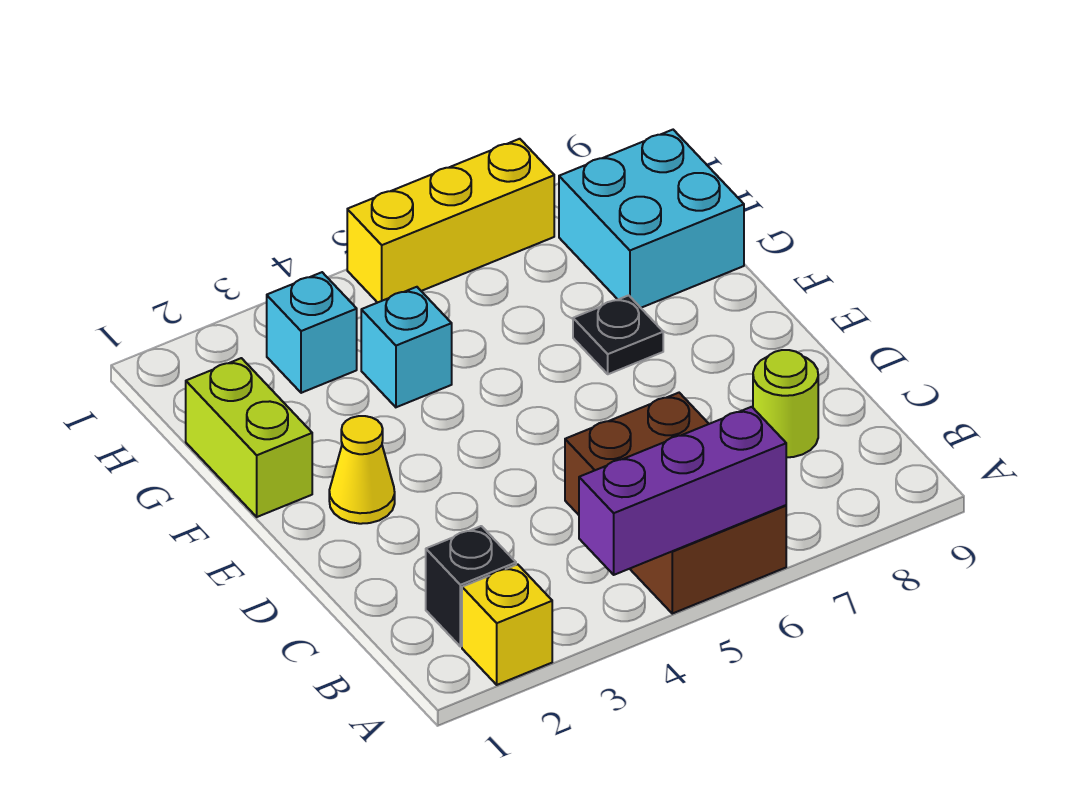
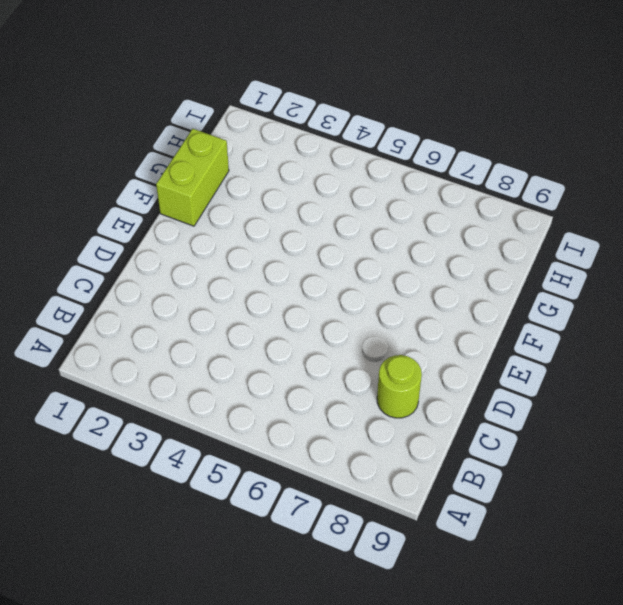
none -> yellow brick A2 level 1
none -> brown brick A5:C6 level 1
none -> black brick B2 level 1

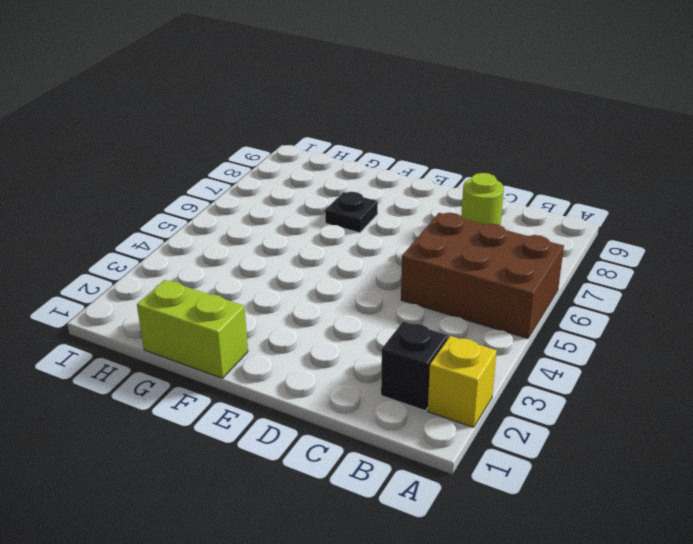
none -> yellow cone E2 level 1
none -> cyan brick G4 level 1
none -> cyan brick G8:H9 level 1

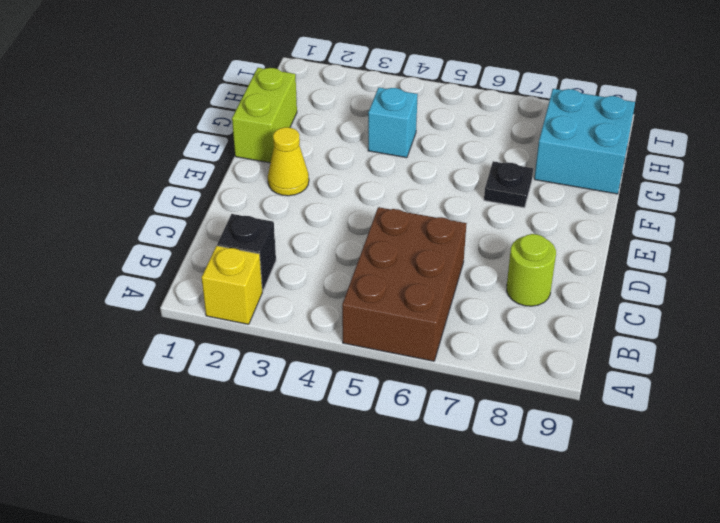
none -> cyan brick H3 level 1
none -> yellow brick I5:I7 level 1
none -> purple brick A4:A6 level 2

